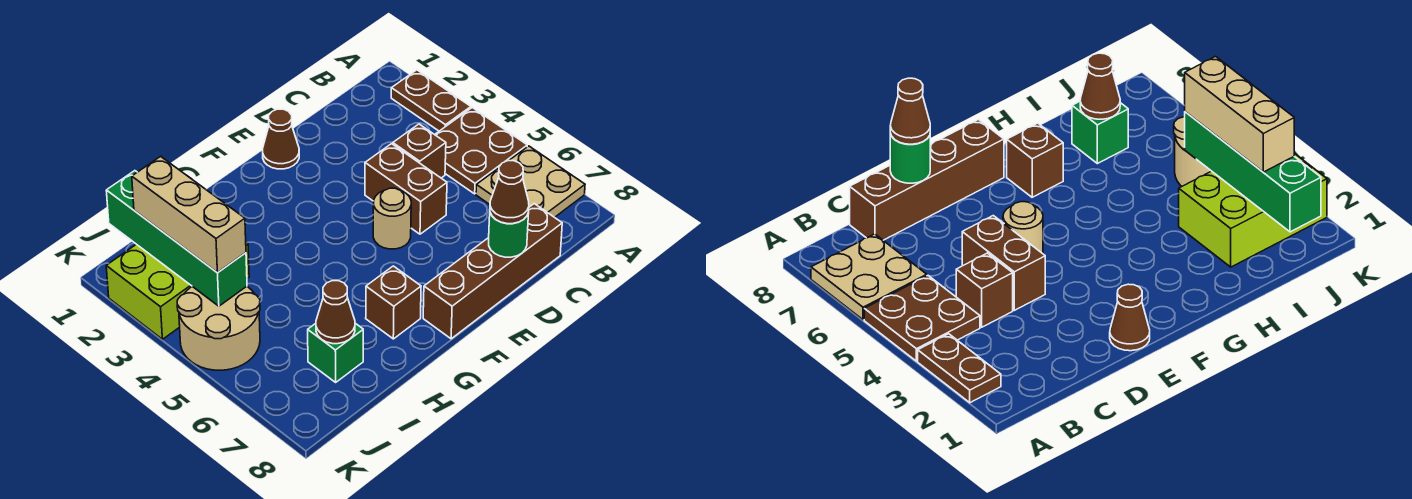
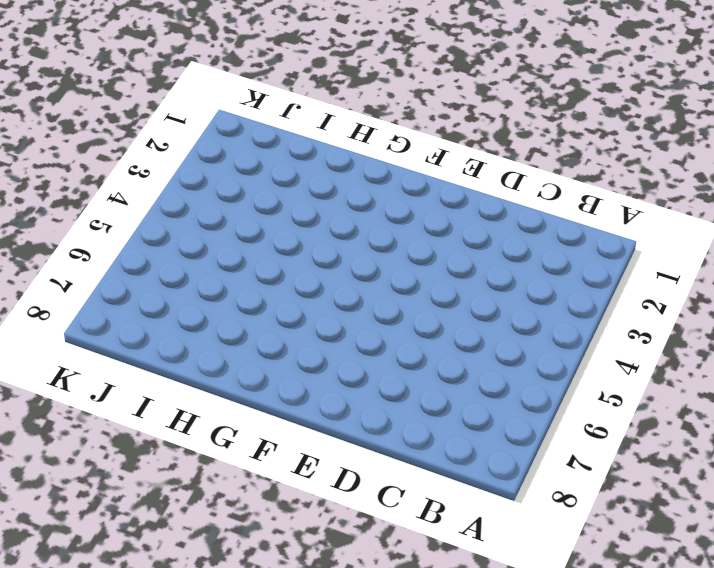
none -> brown plate A2:A3 level 1
none -> brown plate A4:B5 level 1
none -> tan plate A6:B7 level 1

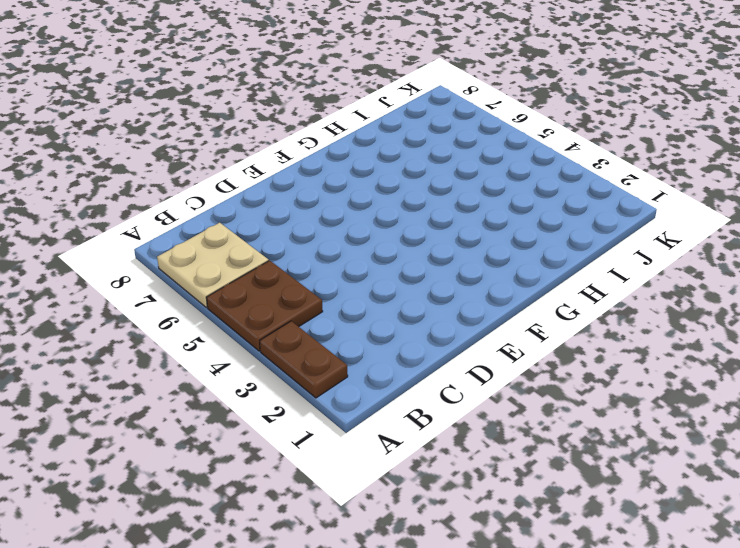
none -> brown brick C4 level 1
none -> brown brick C8:F8 level 1
none -> brown brick D4:D5 level 1

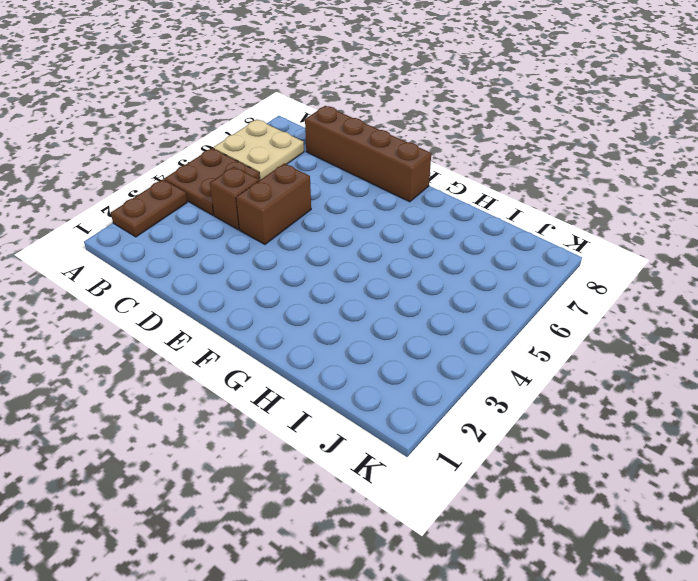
none -> brown cone E1 level 1
none -> tan round brick E5 level 1
none -> brown brick G7 level 1

